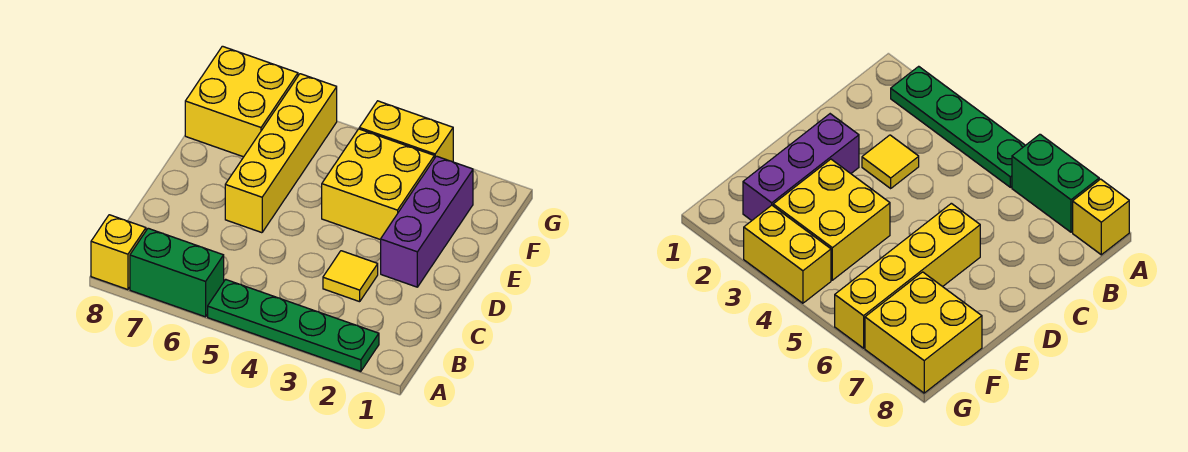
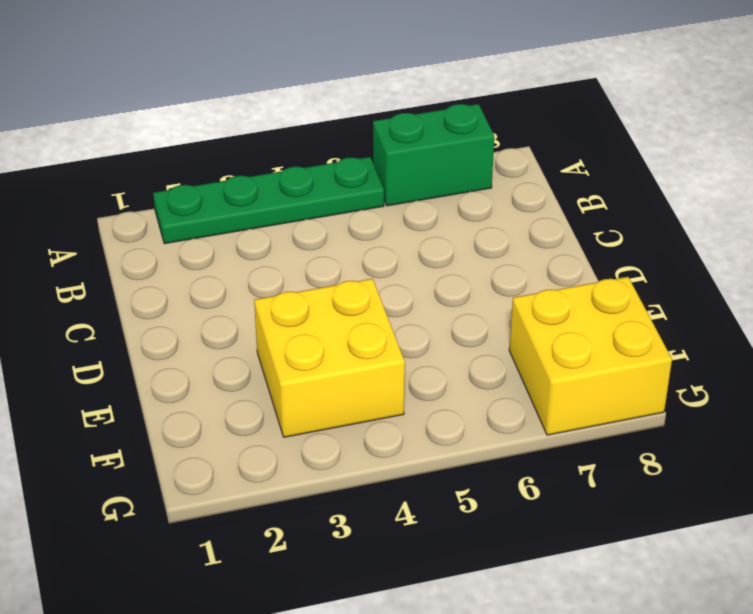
none -> yellow brick A8 level 1
none -> yellow tile C3 level 1

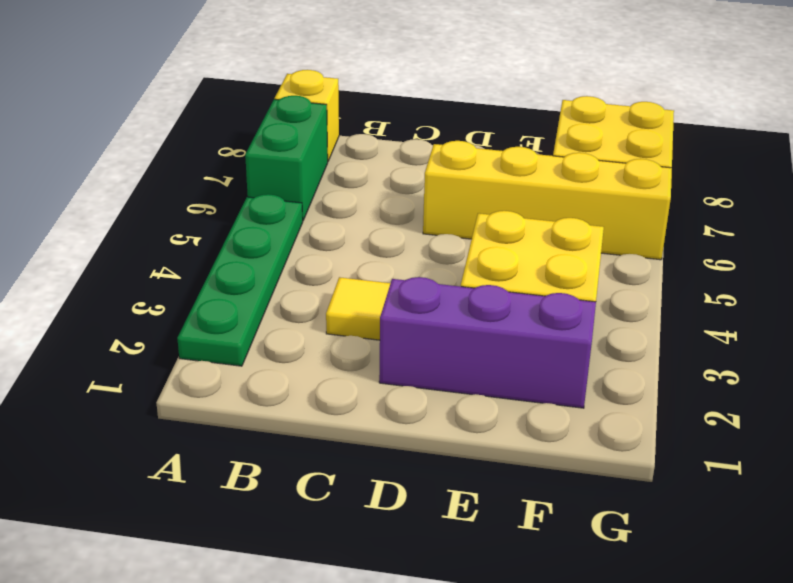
none -> yellow brick G3:G4 level 1

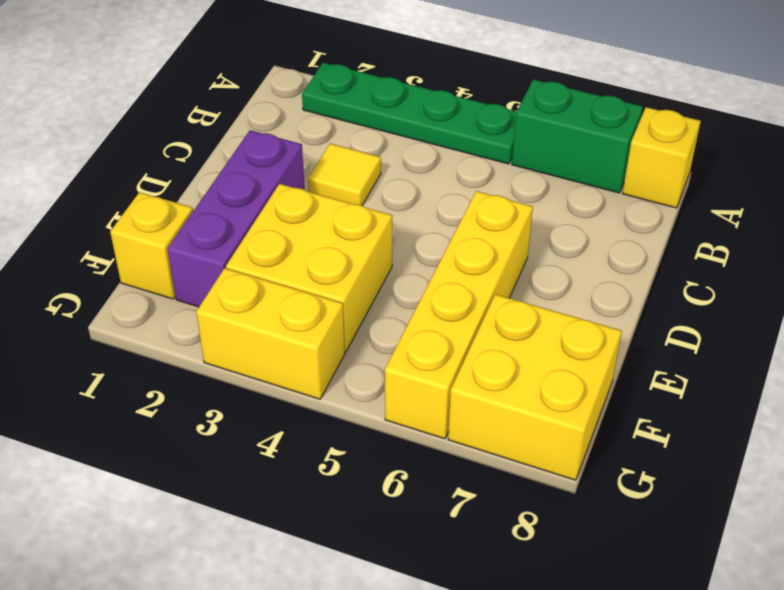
yellow brick F1 level 1 -> none

